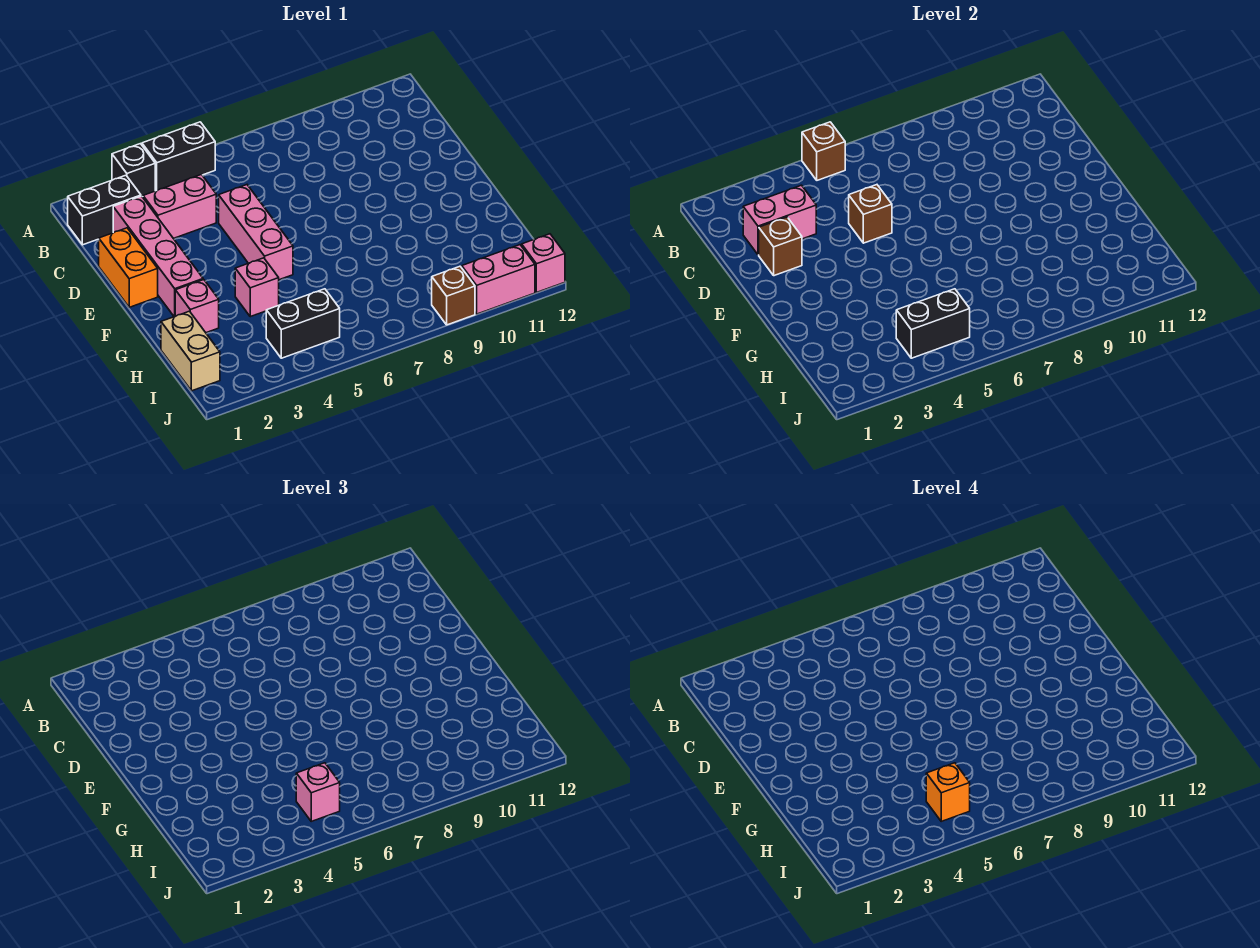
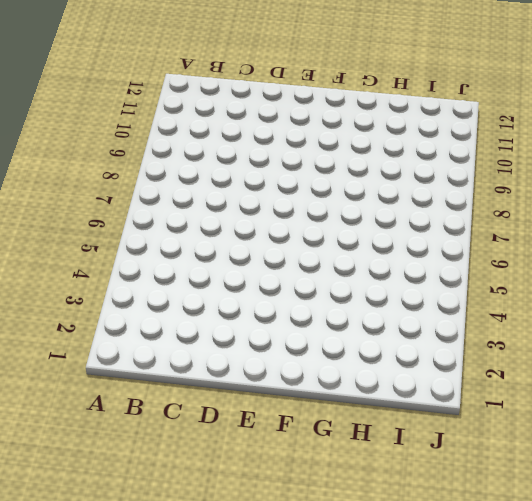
none -> black brick A3 level 1
none -> black brick A4:A5 level 1
none -> black brick B1:B2 level 1

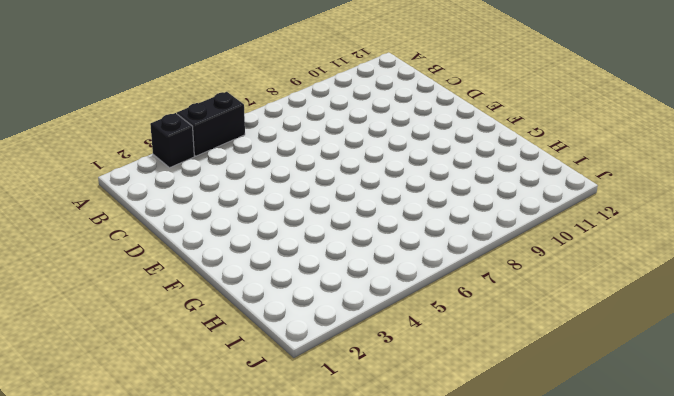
none -> black brick B1:B2 level 1
none -> pink brick C2:F2 level 1
none -> pink brick C3:C4 level 1

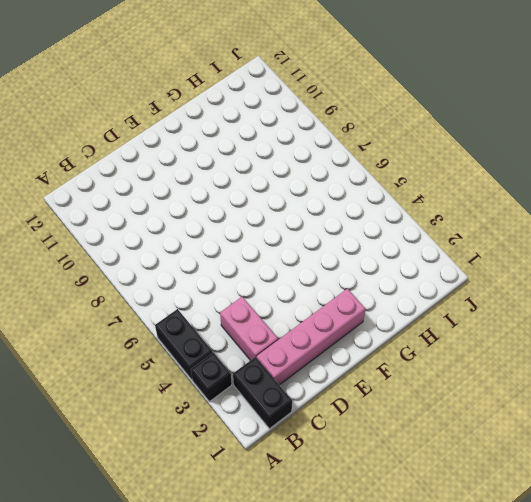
none -> orange brick D1:E1 level 1
none -> pink brick D5:F5 level 1
none -> pink brick G2 level 1

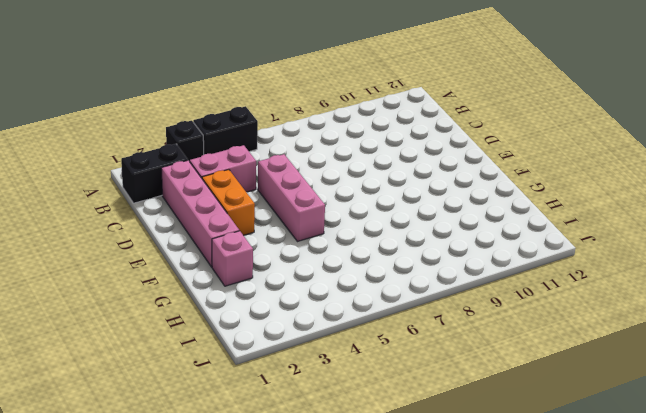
orange brick D3:E3 level 1 -> orange brick D1:E1 level 1
none -> pink brick G4 level 1
none -> tan brick H1:I1 level 1
none -> black brick I4:I5 level 1

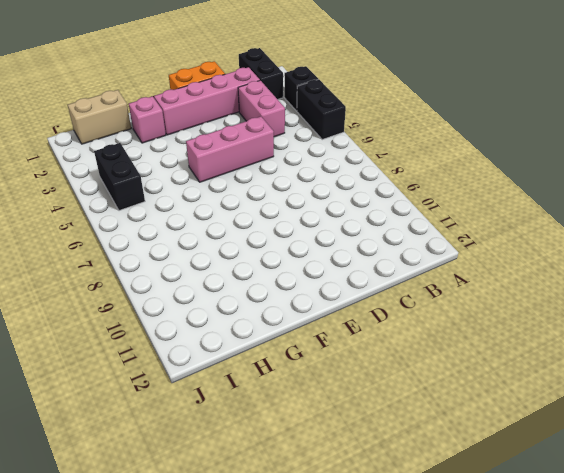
none -> pink brick G4 level 1
none -> brown brick J9 level 1
none -> pink brick J10:J11 level 1

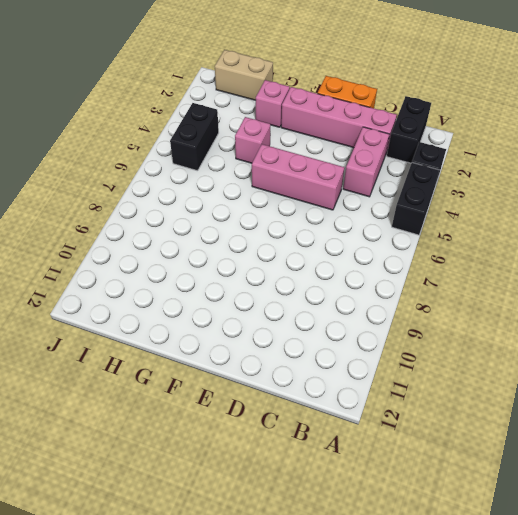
none -> brown brick J9 level 1
none -> pink brick J10:J11 level 1
none -> pink brick J12 level 1

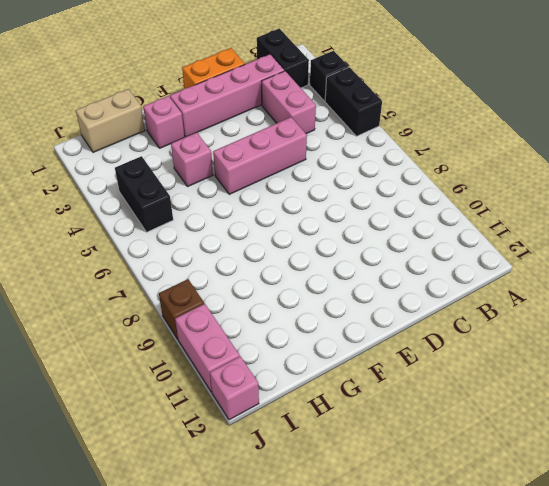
none -> brown brick A5 level 2
none -> pink brick C2:C3 level 2
none -> brown brick D2 level 2

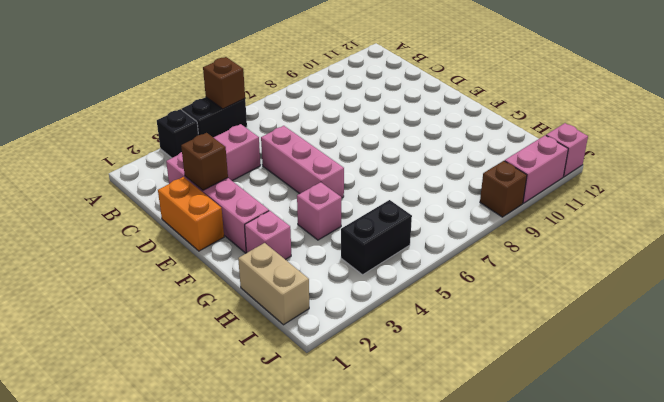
none -> black brick B1:B2 level 1
none -> pink brick C2:C3 level 2
none -> brown brick D5 level 2

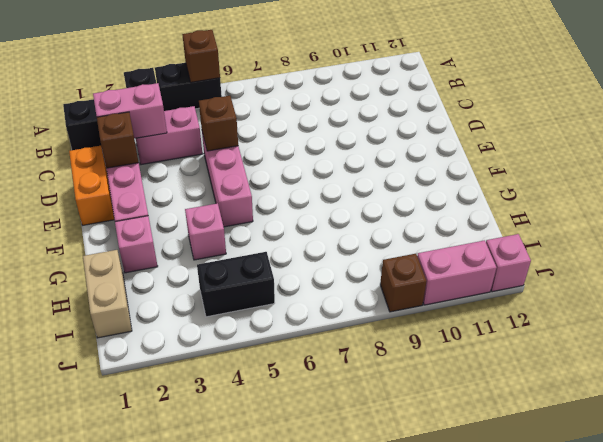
none -> black brick I4:I5 level 2
none -> pink brick I5 level 3
none -> orange brick I5 level 4

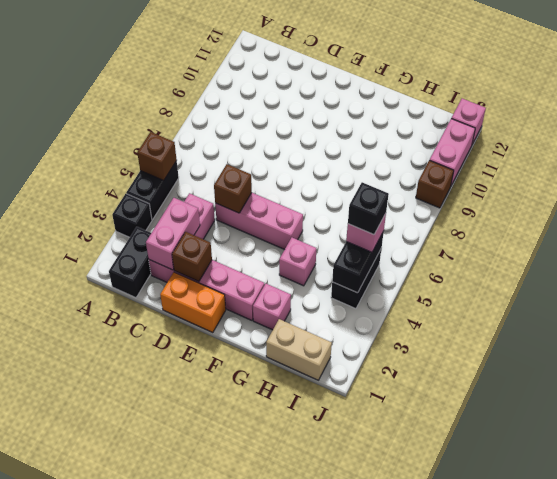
black brick I5 level 4 -> orange brick I5 level 4

